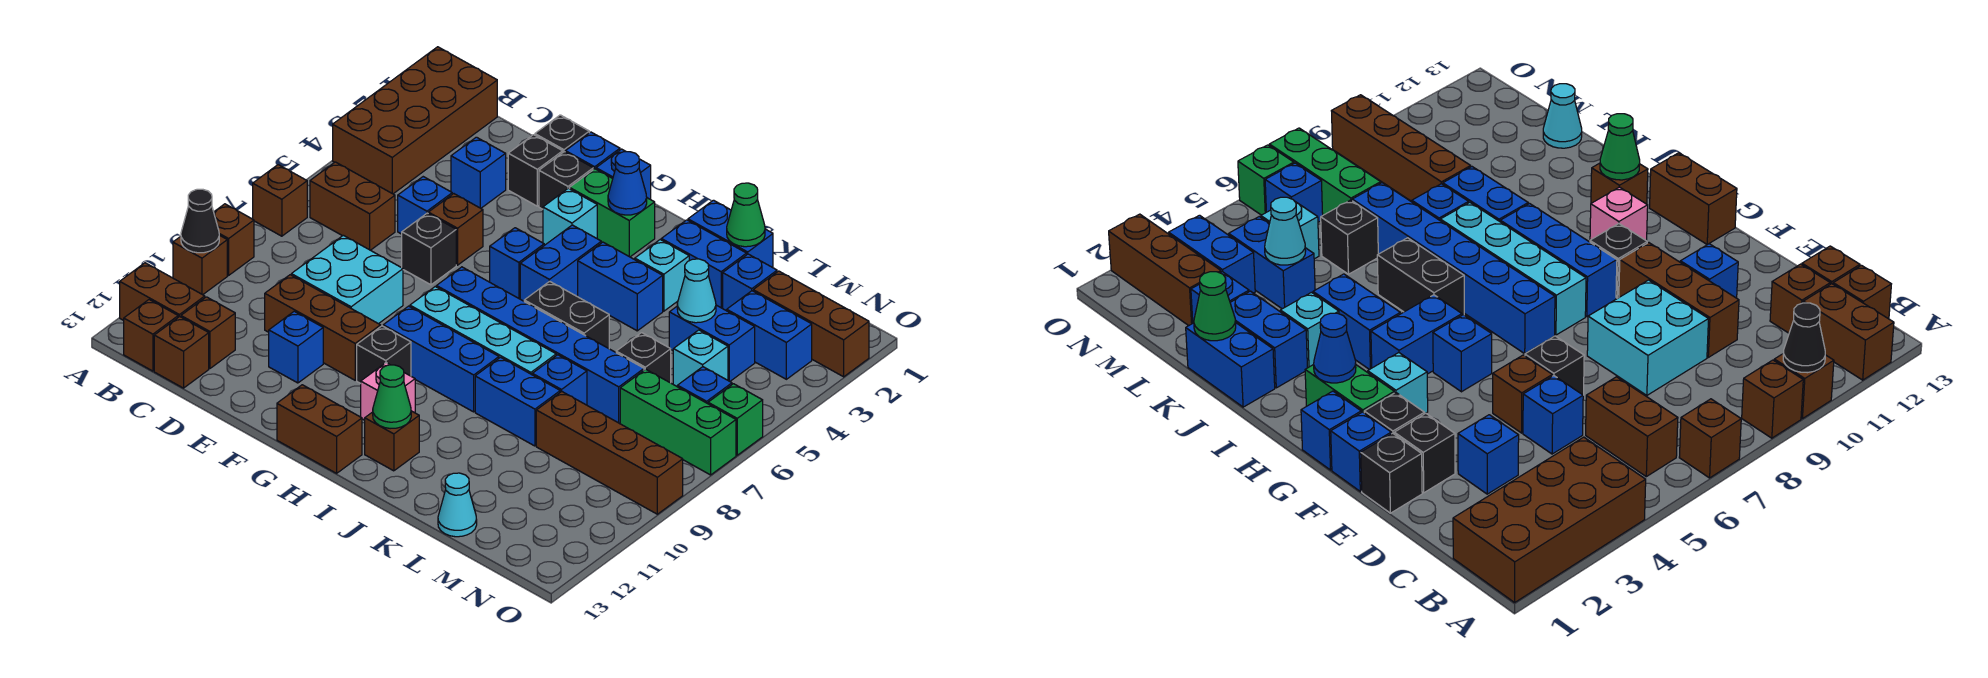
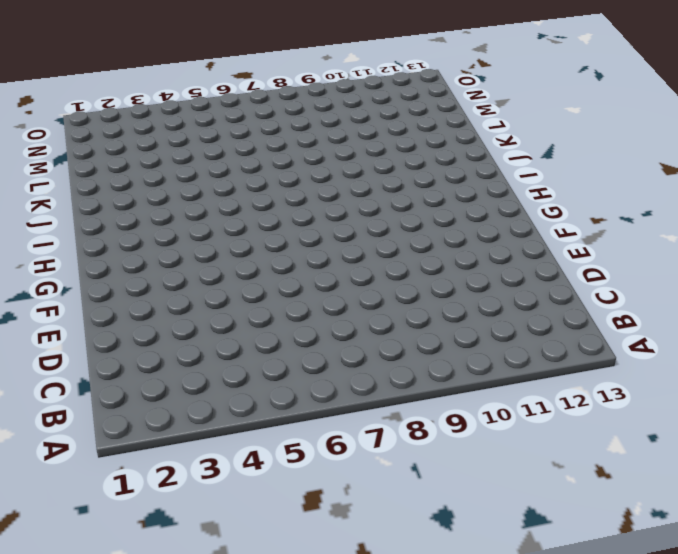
none -> brown brick A1:B4 level 1
none -> brown brick A7 level 1
none -> brown brick A9 level 1
none -> brown brick A10 level 1

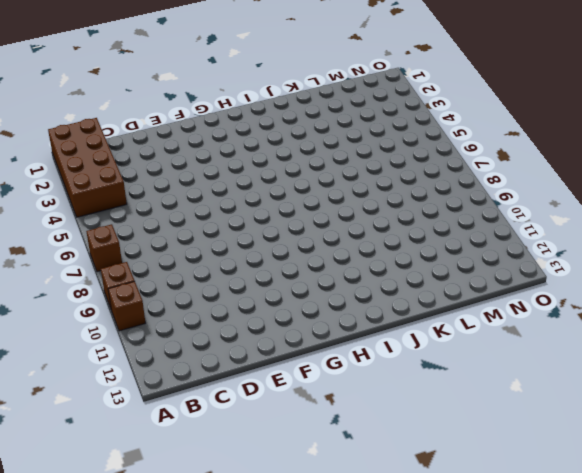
none -> brown brick A12:B12 level 1
none -> brown brick B6:C6 level 1
none -> brown brick B13 level 1
none -> brown brick C12 level 1

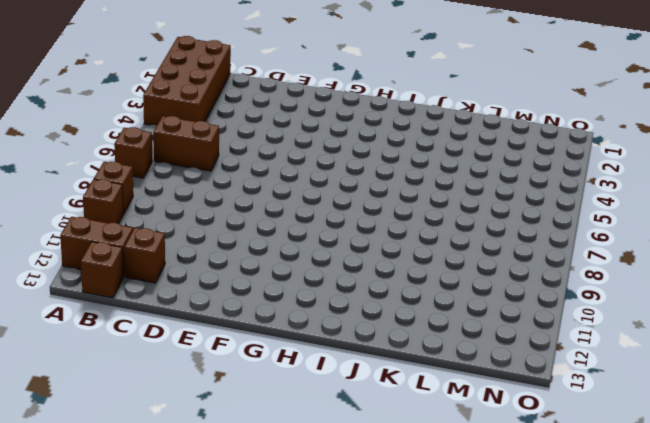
none -> brown brick C13 level 1
none -> blue brick D3 level 1
none -> blue brick D5 level 1
none -> cyan brick D8:E9 level 1

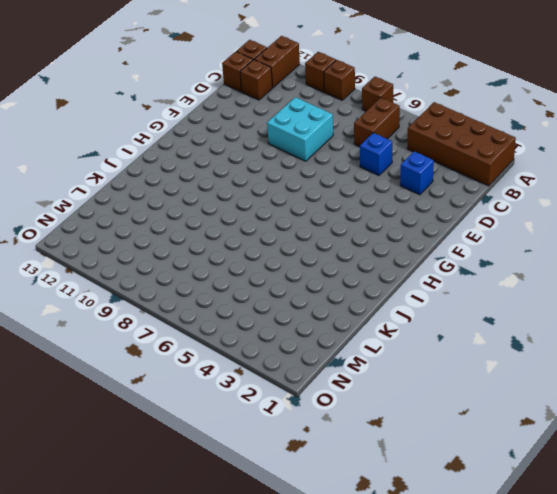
none -> brown brick D10:F10 level 1
none -> black brick E1 level 1
none -> black brick E2 level 1
none -> brown brick E5 level 1

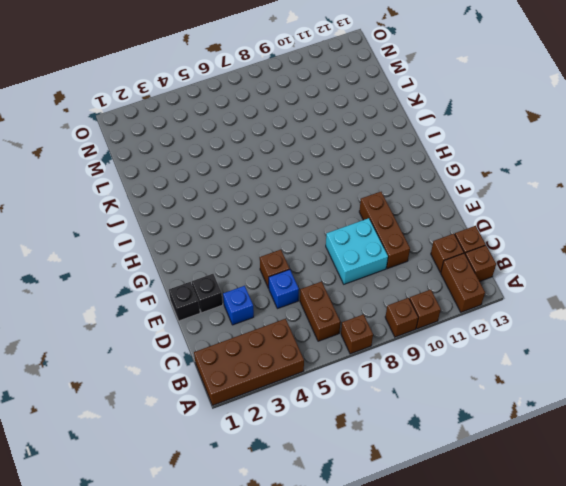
none -> black brick E6 level 1
none -> blue brick E11 level 1
none -> blue brick F1 level 1
none -> black brick F2 level 1

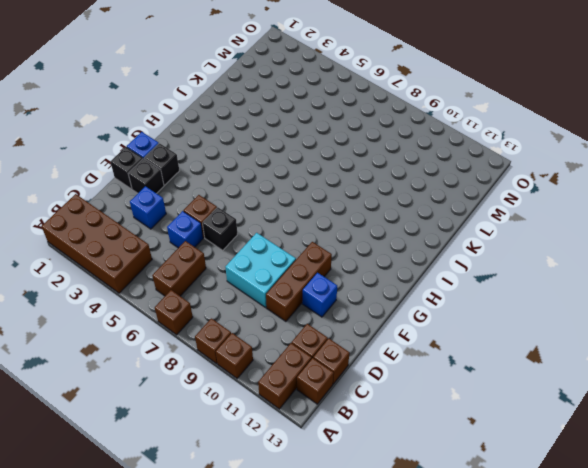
none -> blue brick G1 level 1
none -> green brick G2:H2 level 1
none -> cyan brick G3 level 1
none -> blue brick G5 level 1

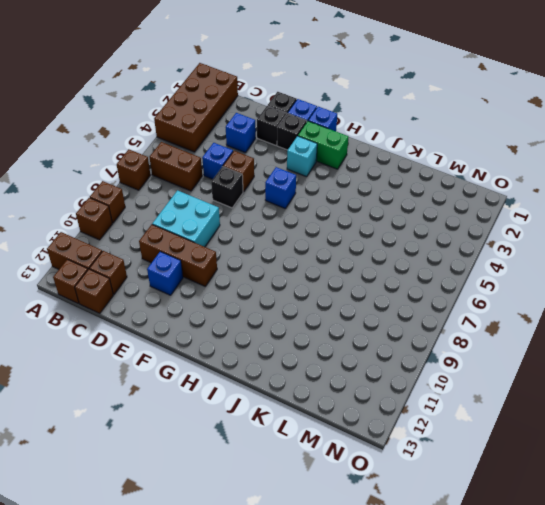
none -> blue brick G7:L7 level 1
none -> cyan brick G8:J8 level 1
none -> blue brick G9:I9 level 1
none -> black brick G10 level 1

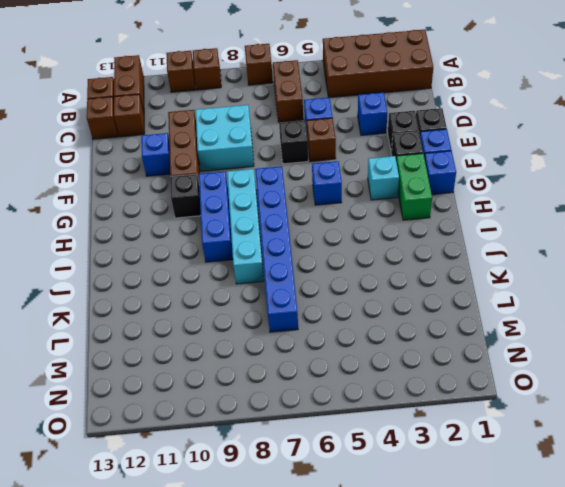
none -> brown brick G13:H13 level 1
none -> blue brick H4:H5 level 1
none -> pink brick H11 level 1
none -> blue brick I4:J4 level 1

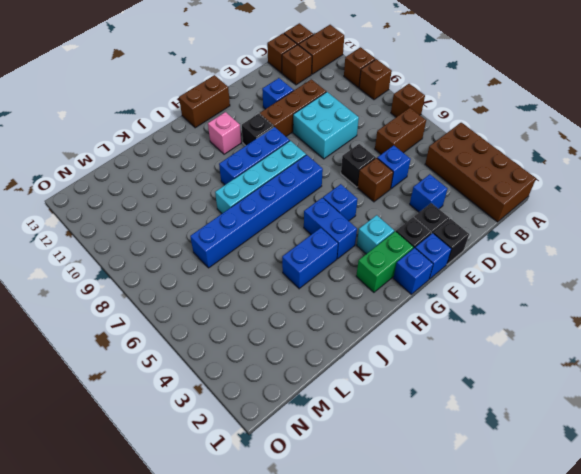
none -> black brick I6:J6 level 1
none -> brown brick I12 level 1
none -> blue brick J1:K1 level 1
none -> blue brick J2:K2 level 1

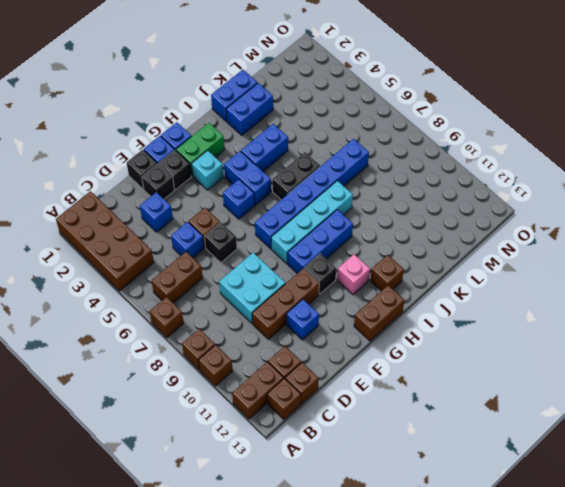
none -> cyan brick J3 level 1
none -> blue brick J9:K9 level 1
none -> blue brick K8 level 1
none -> blue brick L2 level 1

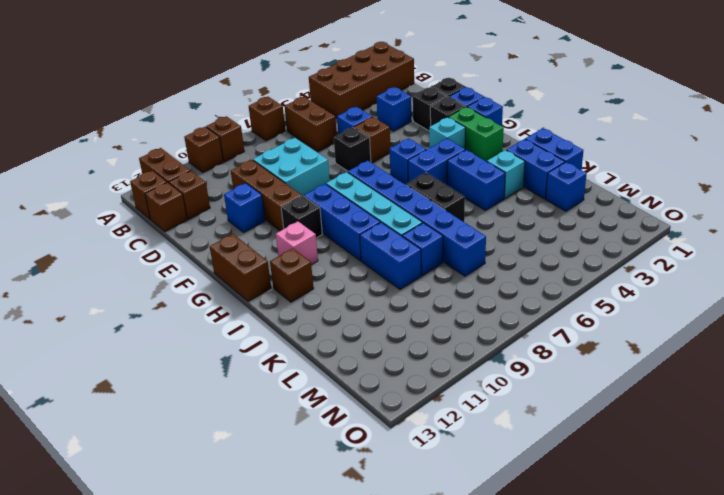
none -> blue brick L4:M4 level 1
none -> black brick L6 level 1
none -> brown brick L9:O9 level 1
none -> cyan cone L13 level 1

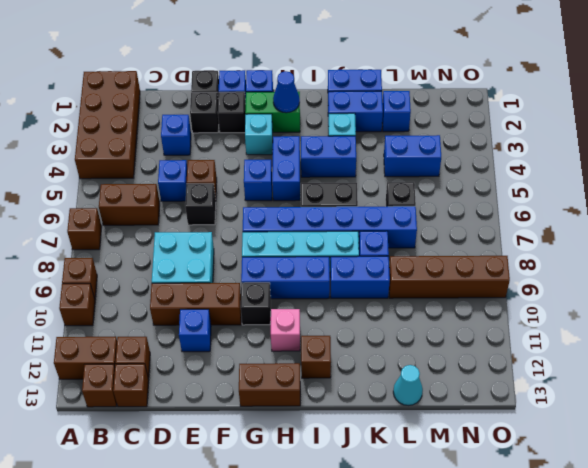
none -> brown brick M2:O2 level 1
none -> blue brick M3:N3 level 1
none -> cyan brick M5 level 1
none -> green brick M7:O7 level 1

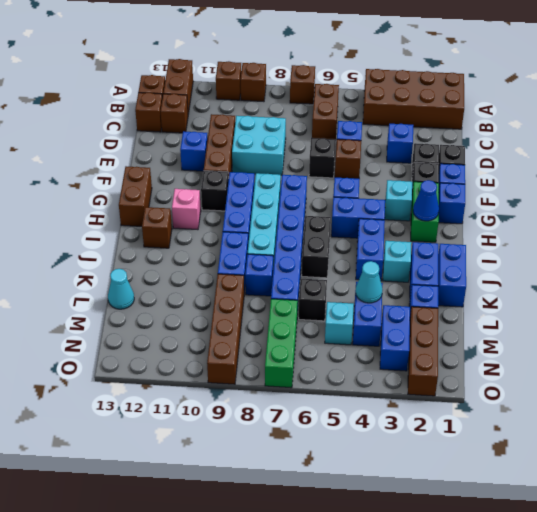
none -> blue brick N6 level 1
none -> green brick O6 level 1
none -> black cone A10 level 2
none -> green cone I12 level 2

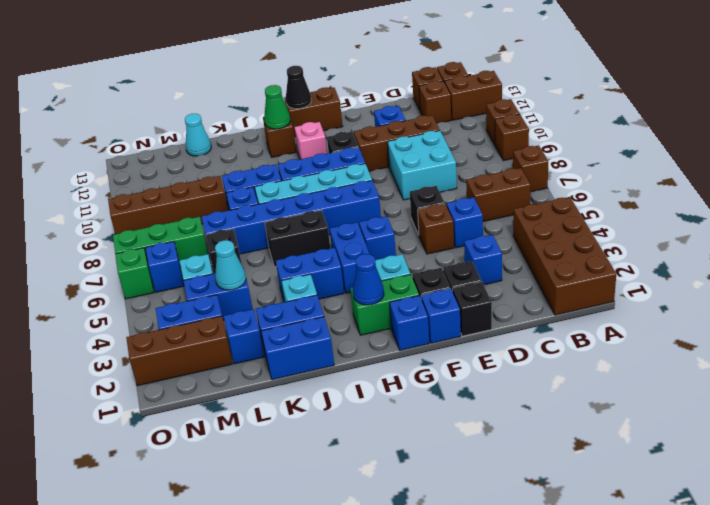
black cone H13 level 2 -> black cone A10 level 2
none -> green cone K1 level 2

